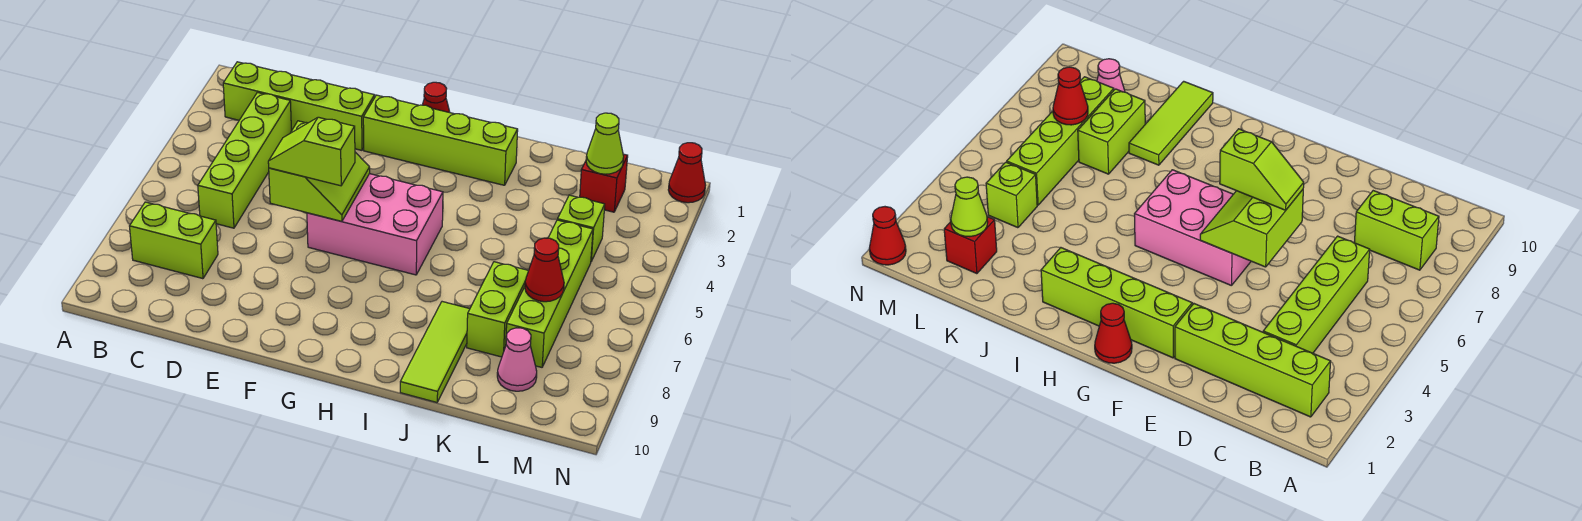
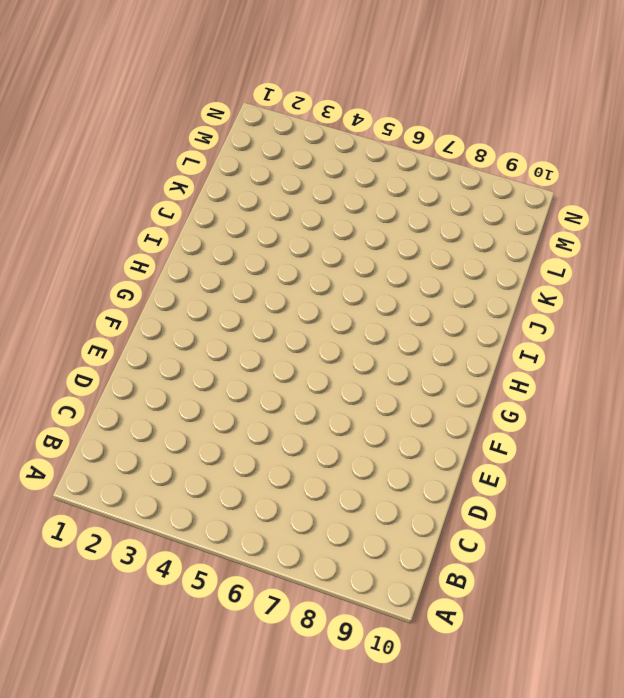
none -> lime brick B2:E2 level 1
none -> lime brick B8:C8 level 1
none -> lime brick C3:C6 level 1

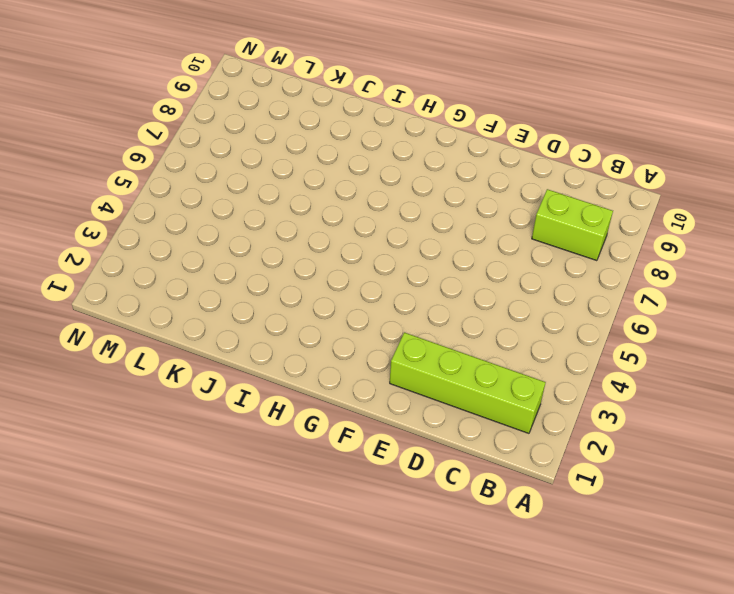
none -> lime brick C3:C6 level 1
none -> lime brick F2:I2 level 1
none -> pink brick F5:H6 level 1

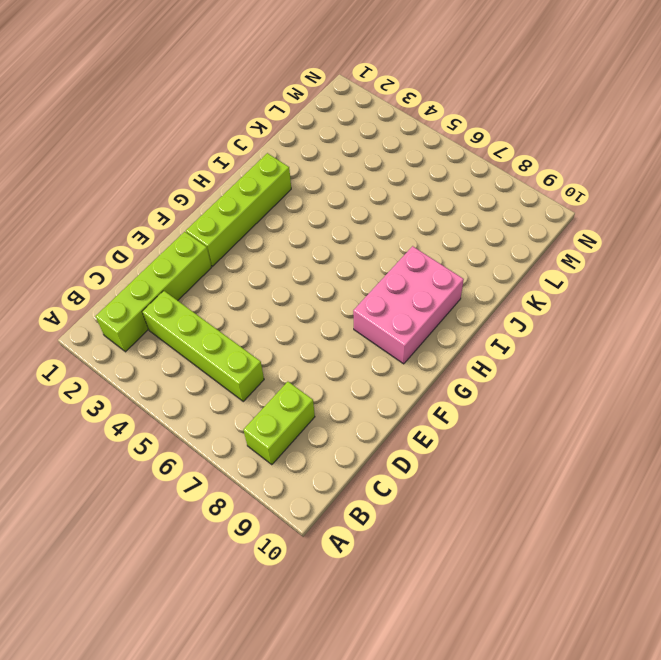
pink brick G8:I9 level 1 -> pink brick F5:H6 level 1
none -> red cone G1 level 1
none -> lime tile J8:J10 level 1
none -> lime brick K7:K8 level 1

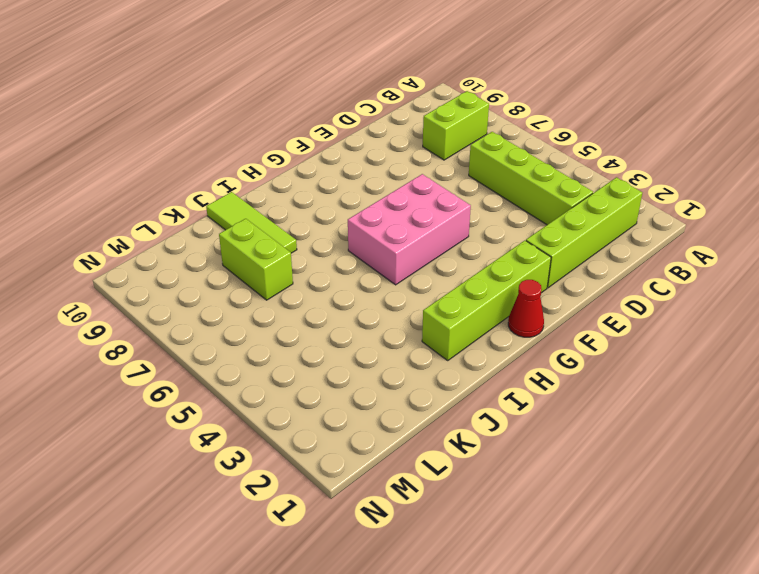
none -> red brick L2 level 1
none -> lime brick L4 level 1
none -> lime brick L5:L8 level 1

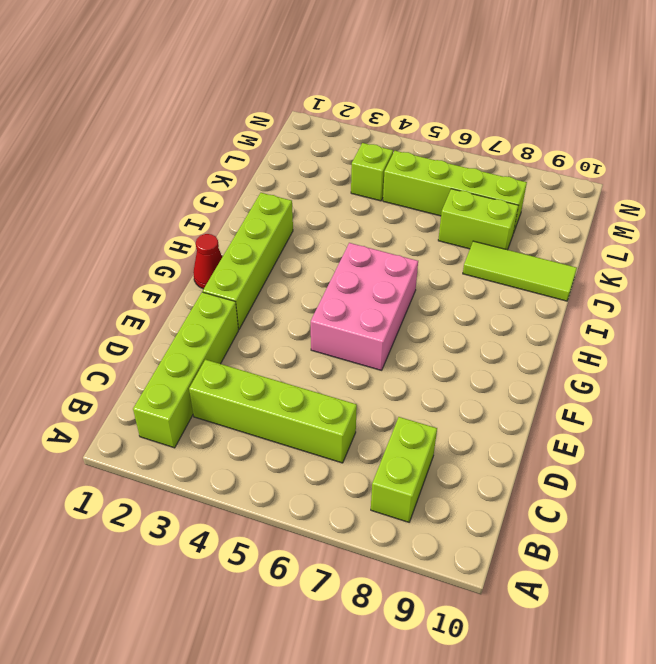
none -> red brick L2 level 1
none -> pink cone L9 level 1
none -> red cone N1 level 1

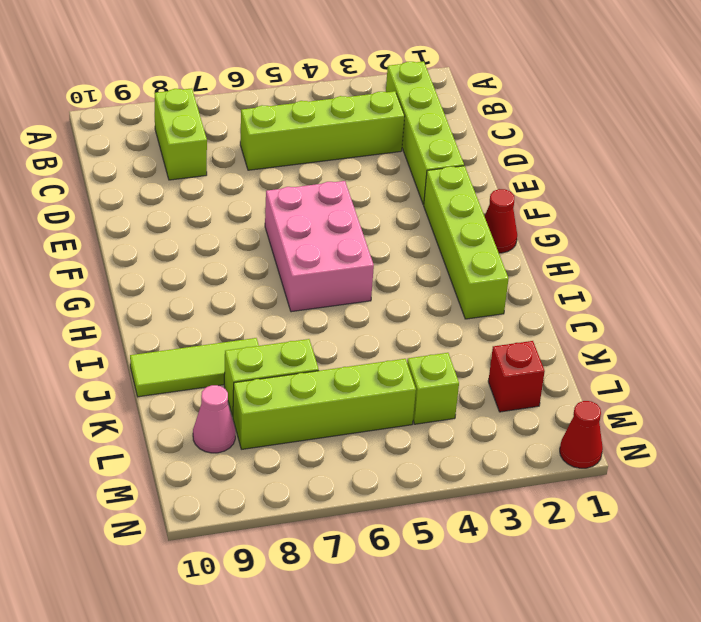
none -> lime slope E5:F6 level 2 top E
none -> lime cone L2 level 2
none -> red cone L7 level 2

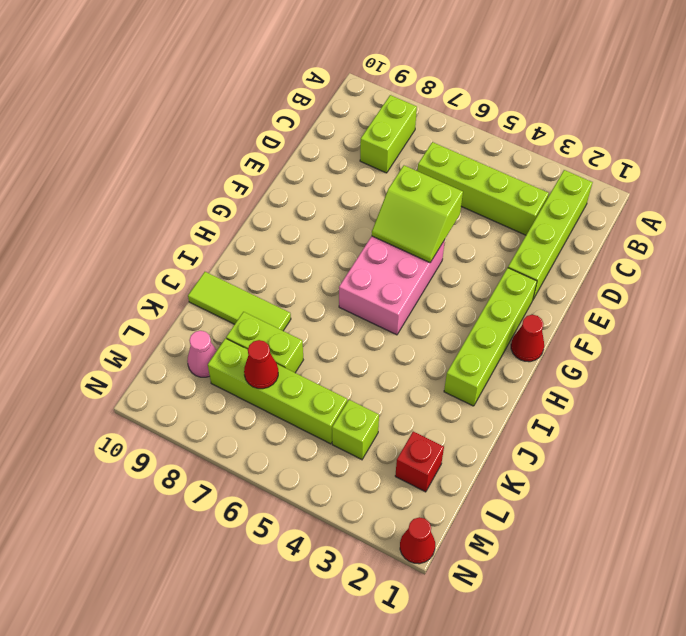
none -> lime cone L2 level 2
none -> lime slope E6:F6 level 3 top F

